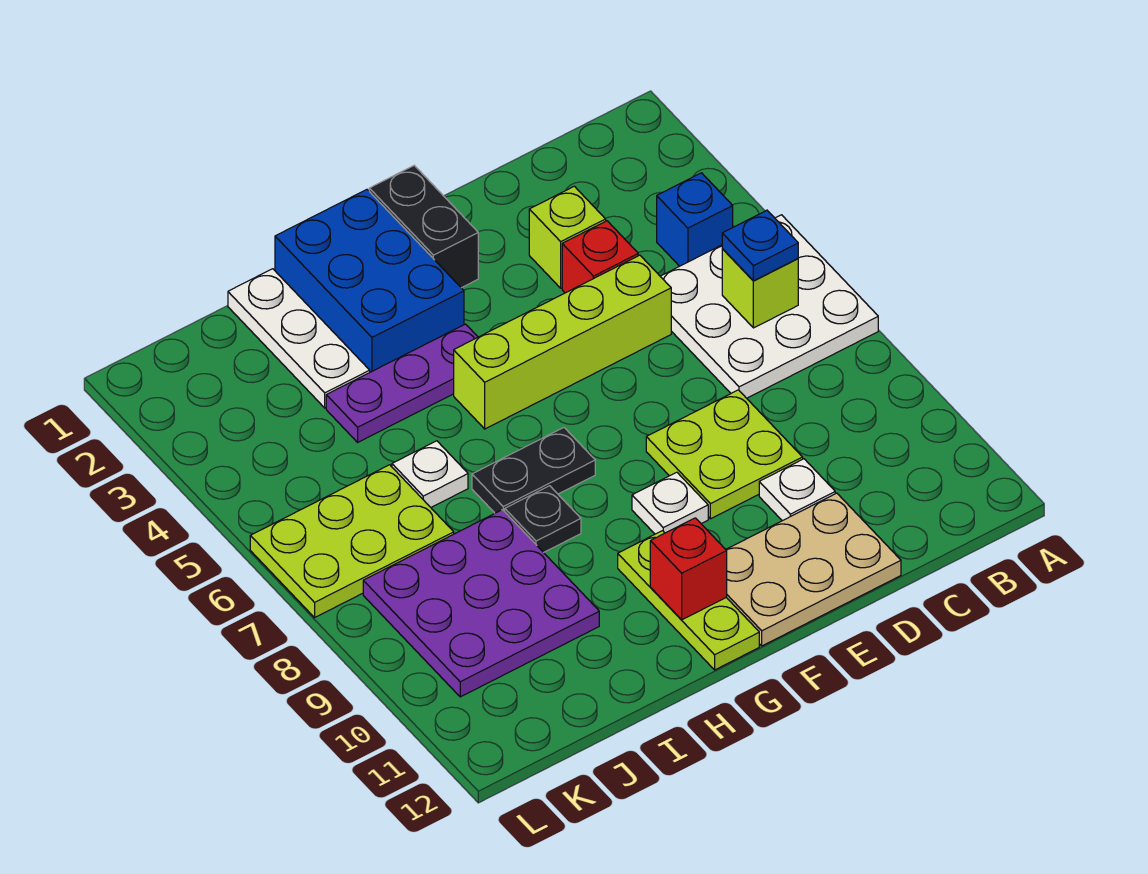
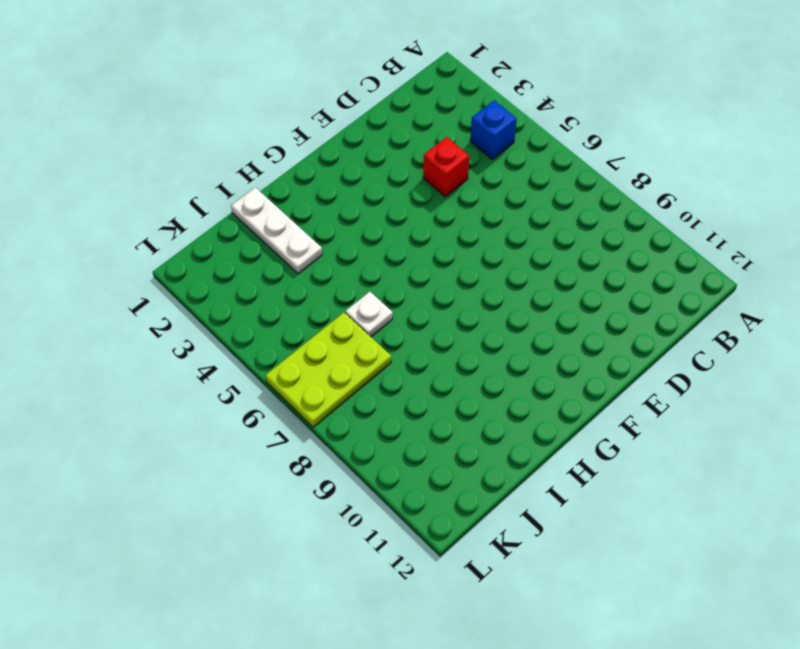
none -> white plate A5:C7 level 1
none -> lime brick D3 level 1
none -> lime brick D5:G5 level 1

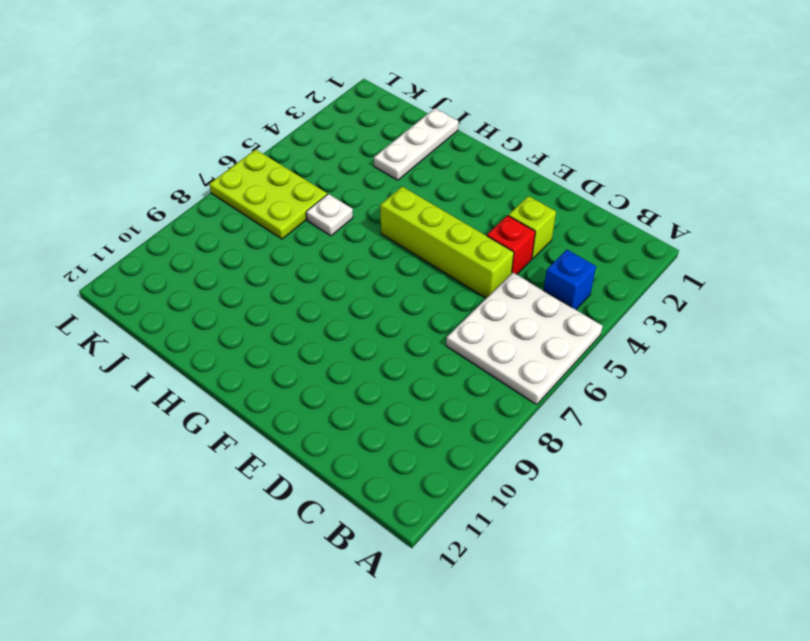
none -> lime plate D8:E9 level 1
none -> white plate D10 level 1
none -> tan plate D11:F12 level 1

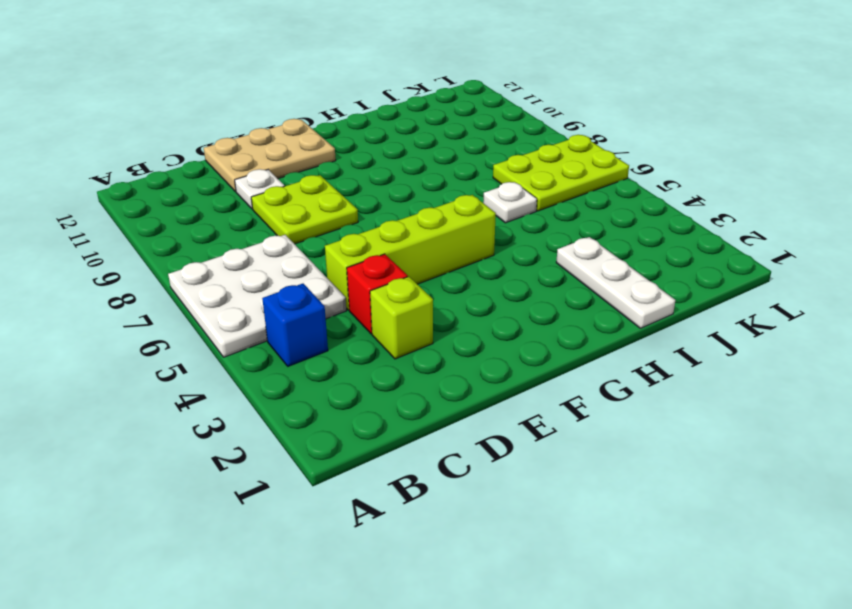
none -> black brick F1:F2 level 1
none -> white plate F9 level 1
none -> blue brick G1:H3 level 1

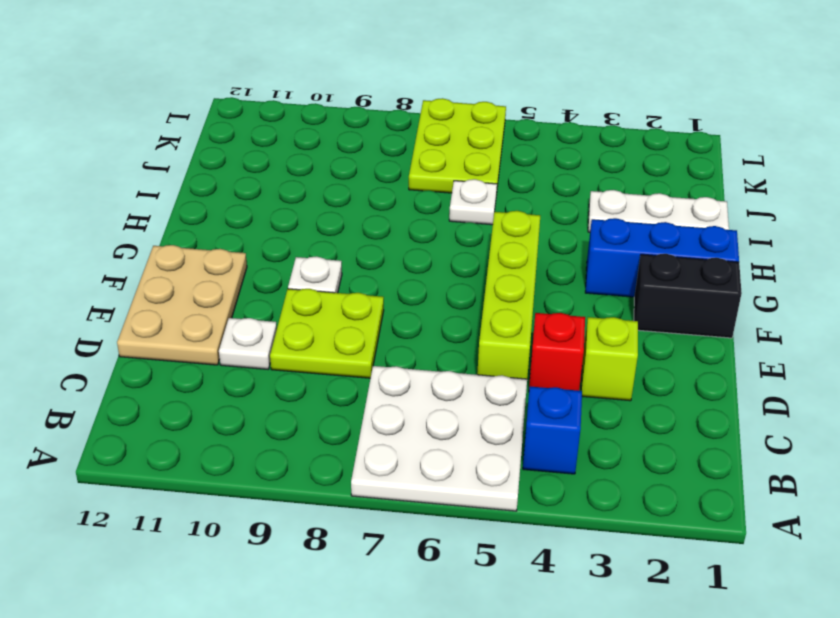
blue brick G1:G3 level 1 -> blue brick G1:H3 level 1
none -> purple plate G4:I4 level 1
none -> black plate G7:H7 level 1
none -> lime plate G10:G12 level 1

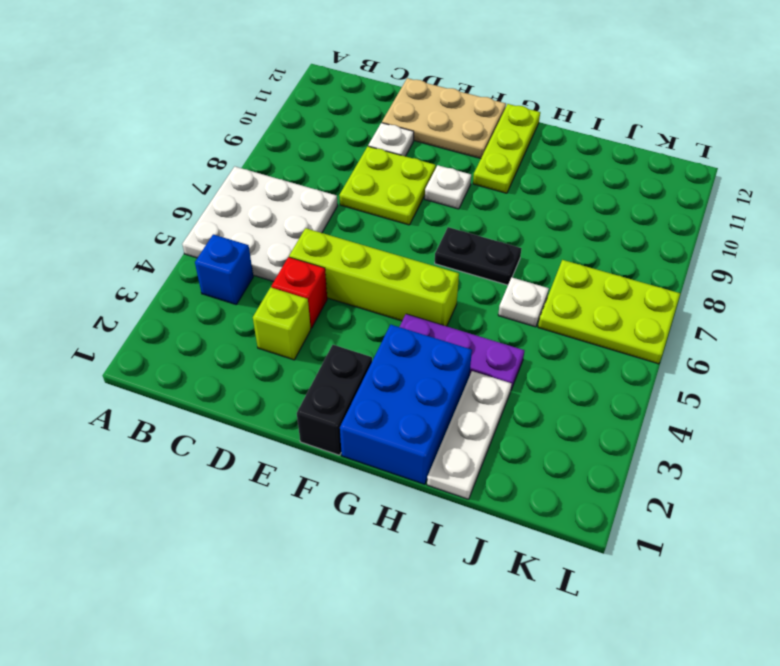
none -> black plate H8 level 1
none -> purple plate I8:K10 level 1
none -> lime brick B6 level 2

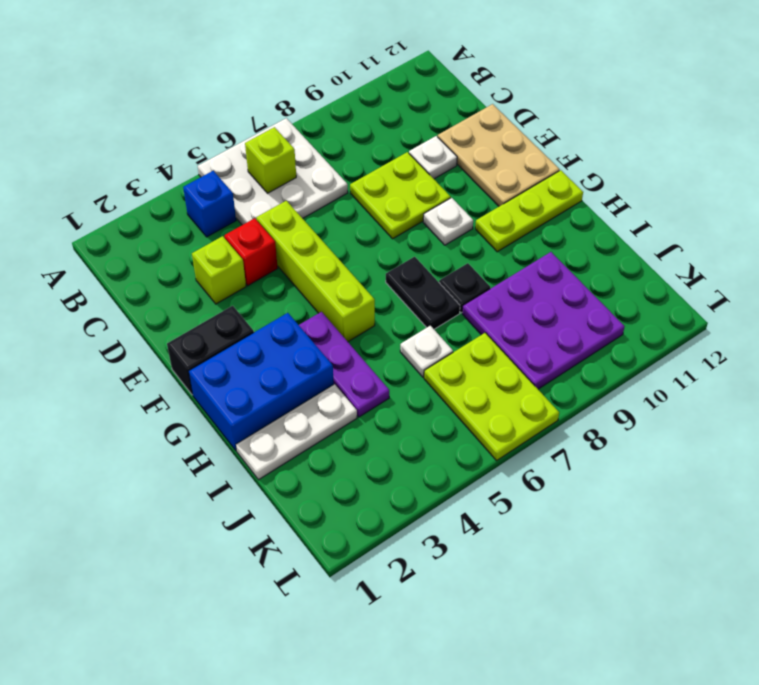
none -> red brick G11 level 2
none -> blue plate B6 level 3

